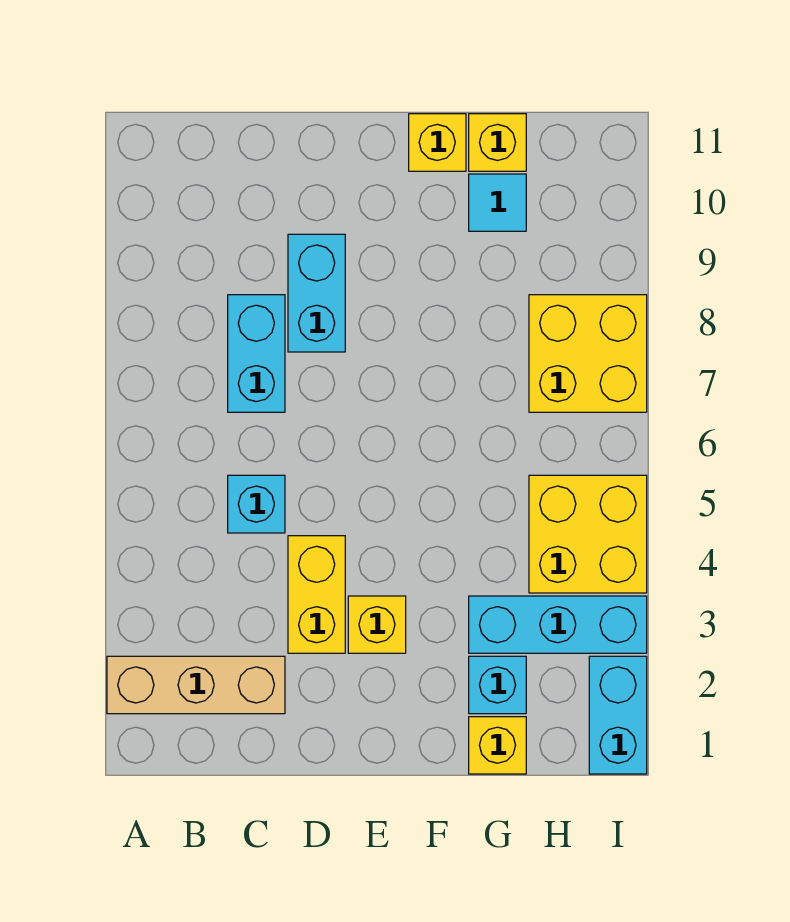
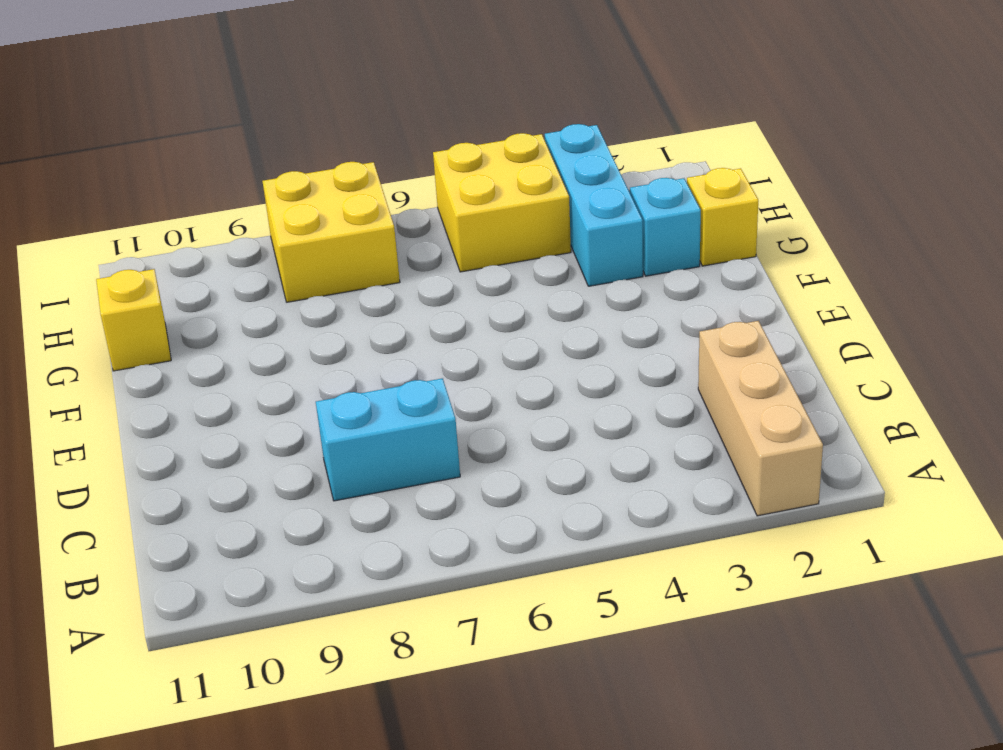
none -> cyan brick C5 level 1
none -> yellow brick D3:D4 level 1
none -> cyan brick D8:D9 level 1

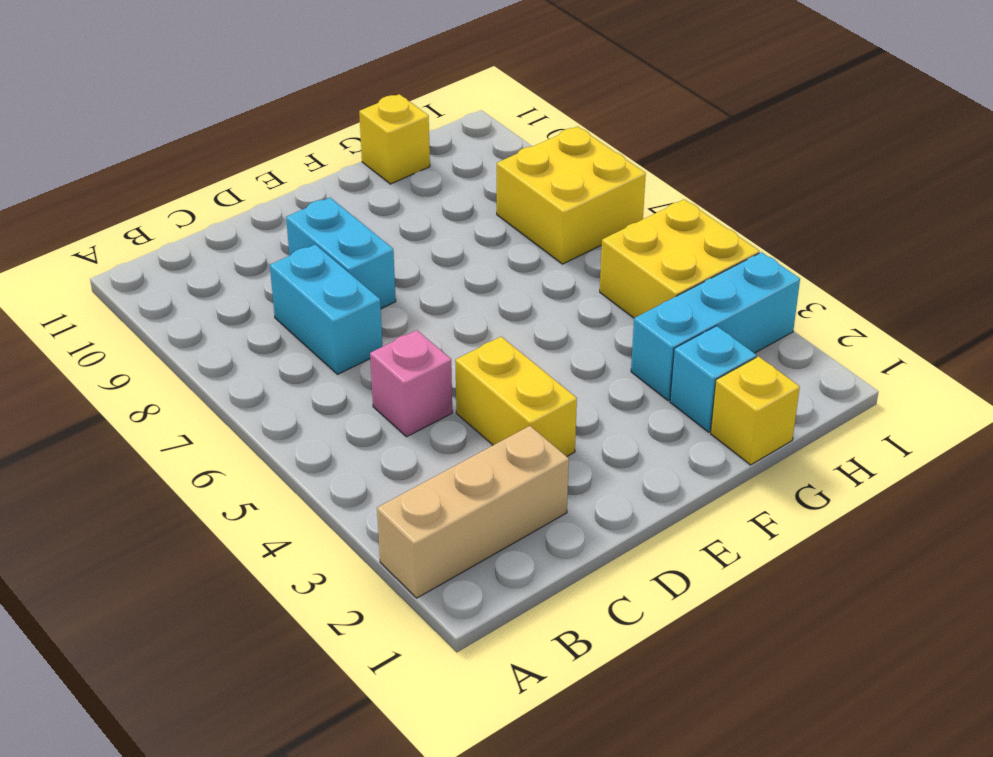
pink brick C5 level 1 -> cyan brick C5 level 1
none -> yellow brick E3 level 1
none -> yellow brick F11 level 1
none -> cyan tile G10 level 1

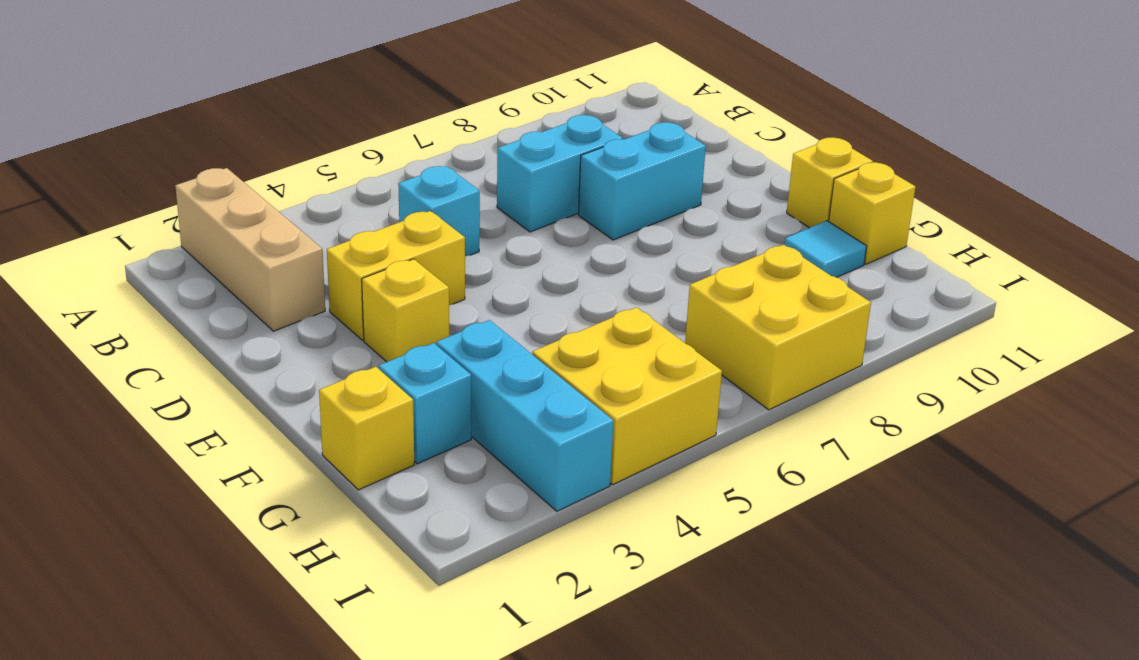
none -> cyan brick I1:I2 level 1

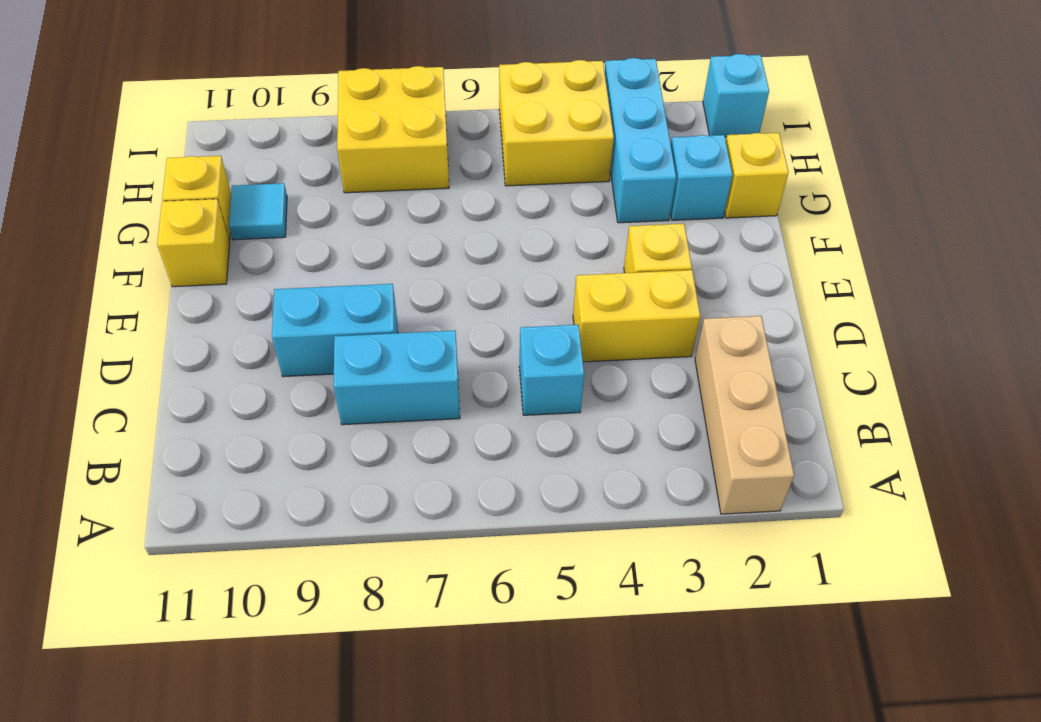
cyan brick I1 level 1 -> cyan brick I1:I2 level 1

